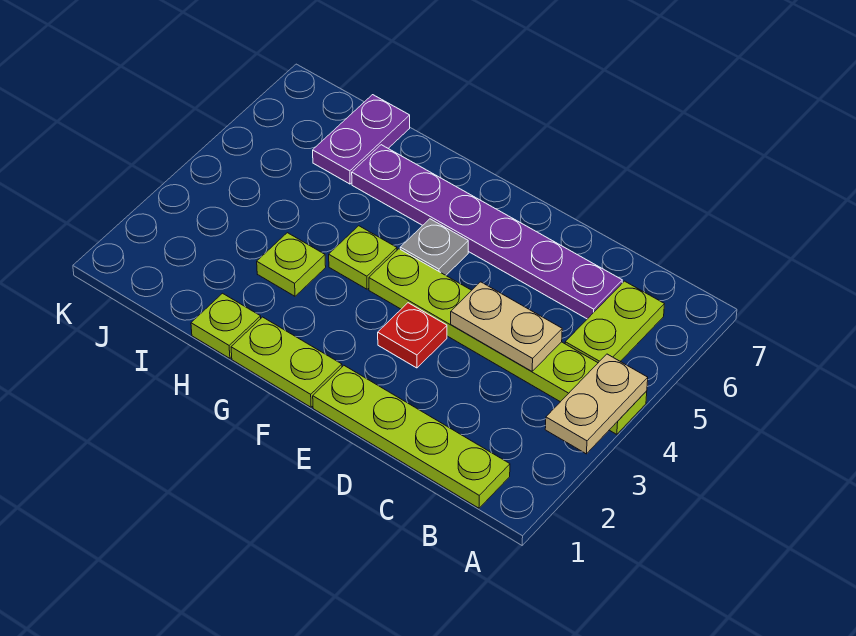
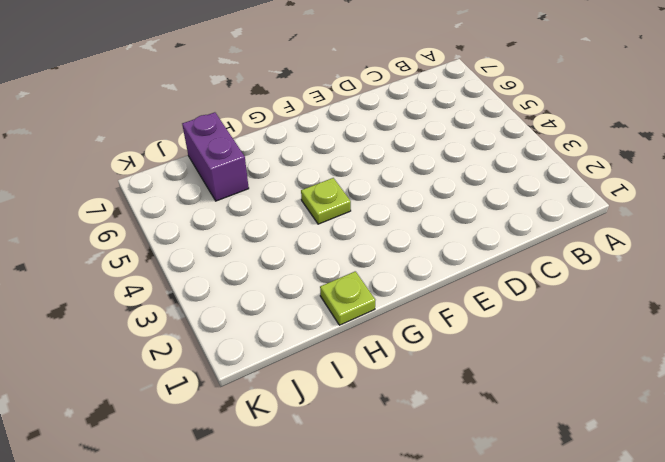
purple brick I6:I7 level 1 -> purple plate I6:I7 level 1
none -> lime plate A4:F4 level 1
none -> lime plate B1:E1 level 1
none -> lime plate B5:B6 level 1

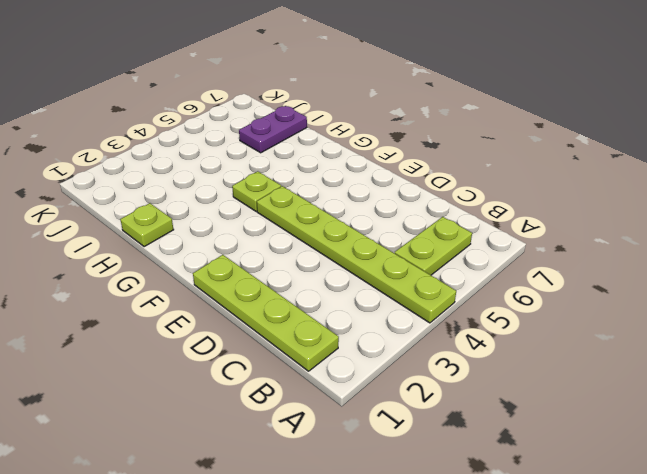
none -> purple plate C6:H6 level 1
none -> red plate E3 level 1
none -> lime plate F1:G1 level 1

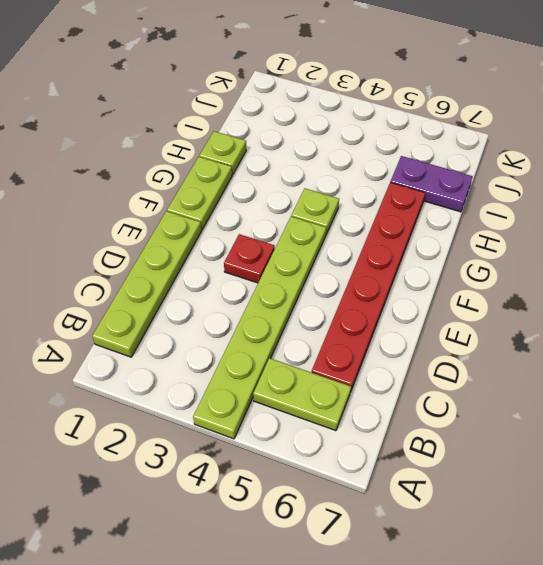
red plate C6:H6 level 1 -> purple plate C6:H6 level 1
none -> grey plate F5 level 1
none -> lime plate H3 level 1
none -> tan plate A3:A4 level 2

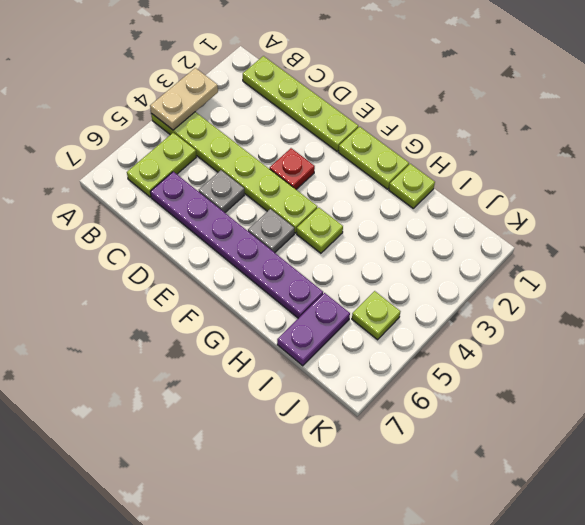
grey plate D5 level 1 -> none
lime plate J5 level 1 -> lime plate H3 level 1
none -> tan plate C4:D4 level 2

